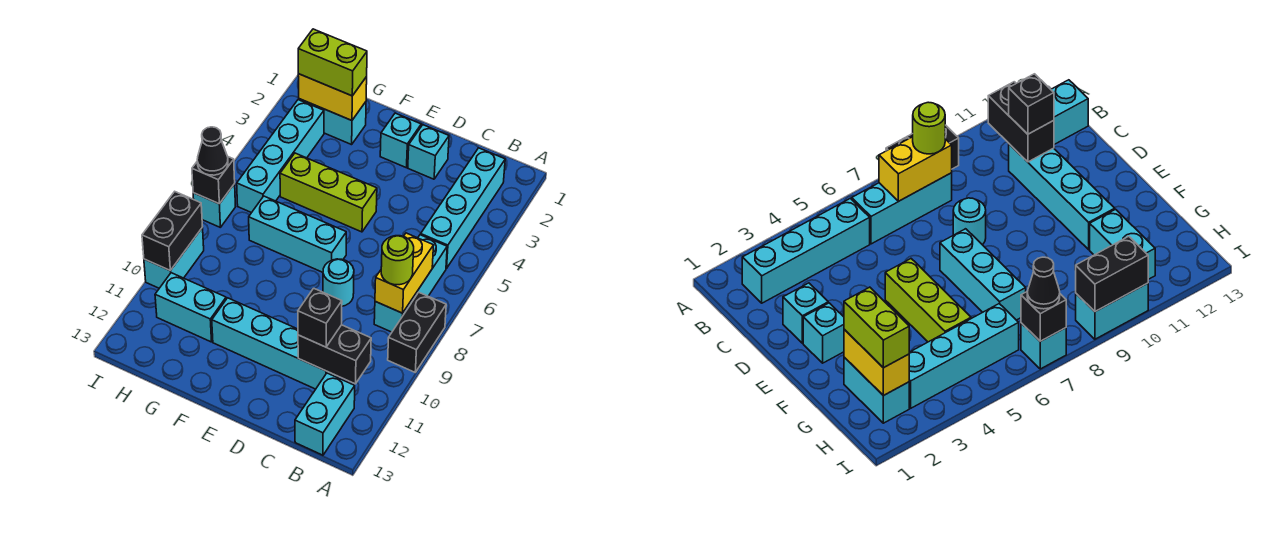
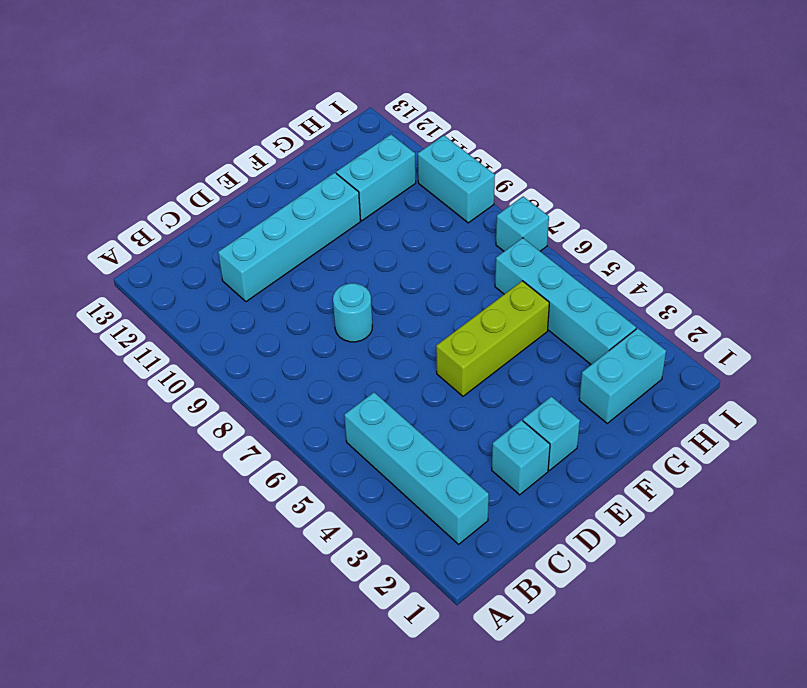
none -> black brick A8:A9 level 1
none -> cyan brick B6:B8 level 1
none -> cyan brick B12:B13 level 1

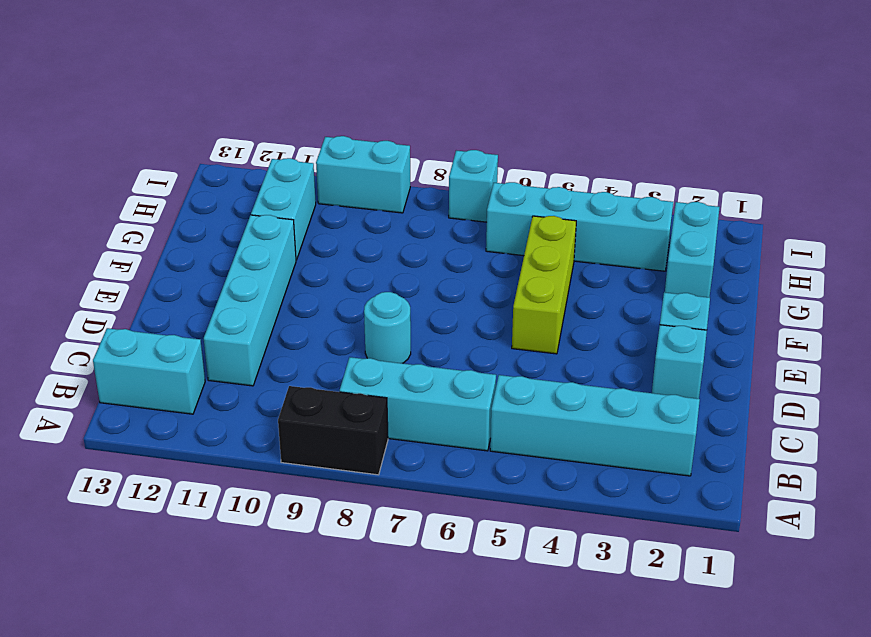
none -> cyan brick E7:G7 level 1
none -> yellow brick B7:B8 level 2
none -> black brick B11:C11 level 2

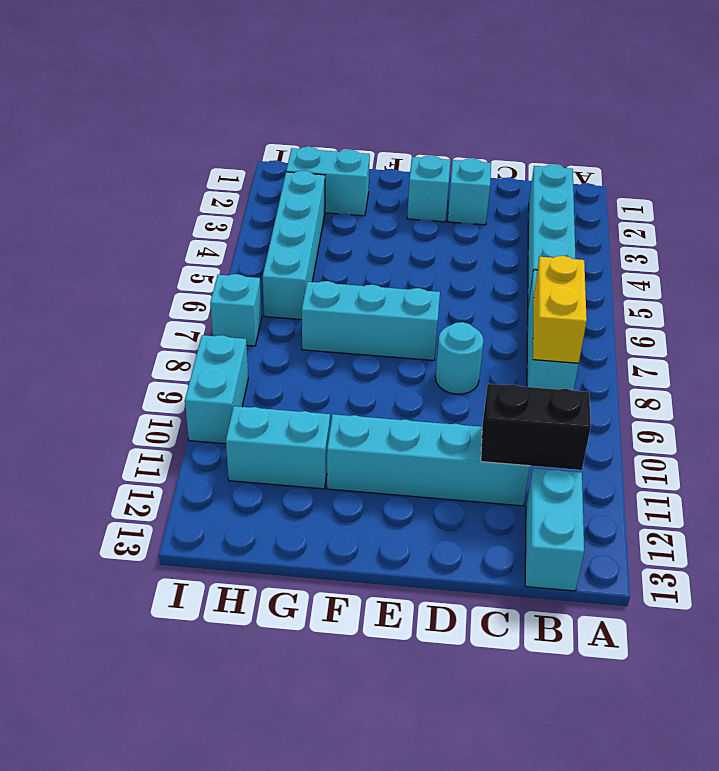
none -> black brick A8:A9 level 1
none -> lime brick E5:G5 level 1
none -> yellow brick G2:H2 level 2

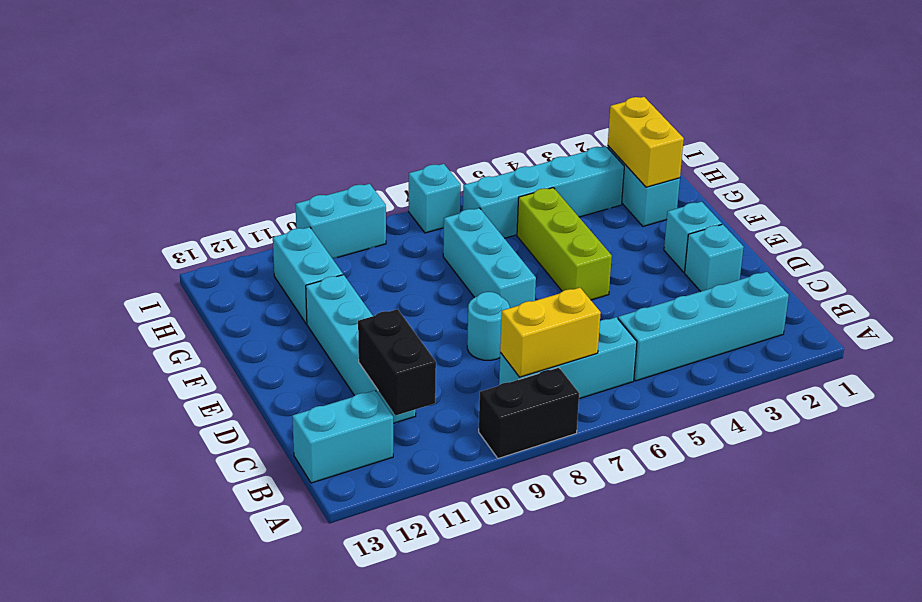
none -> black brick I7 level 2
none -> black brick I9:I10 level 2
none -> lime round brick B8 level 3

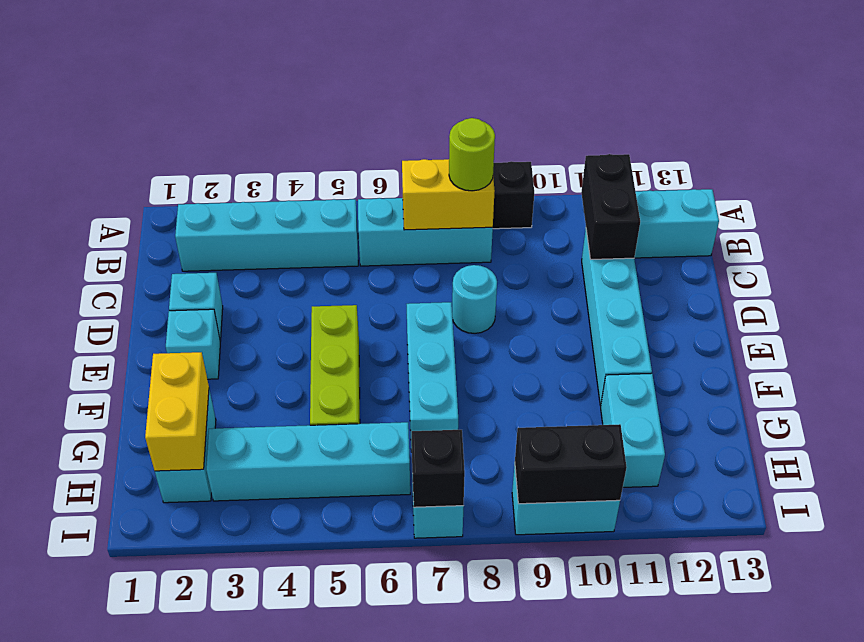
none -> black brick C11 level 3
none -> lime brick G2:H2 level 3
none -> black cone I7 level 3

